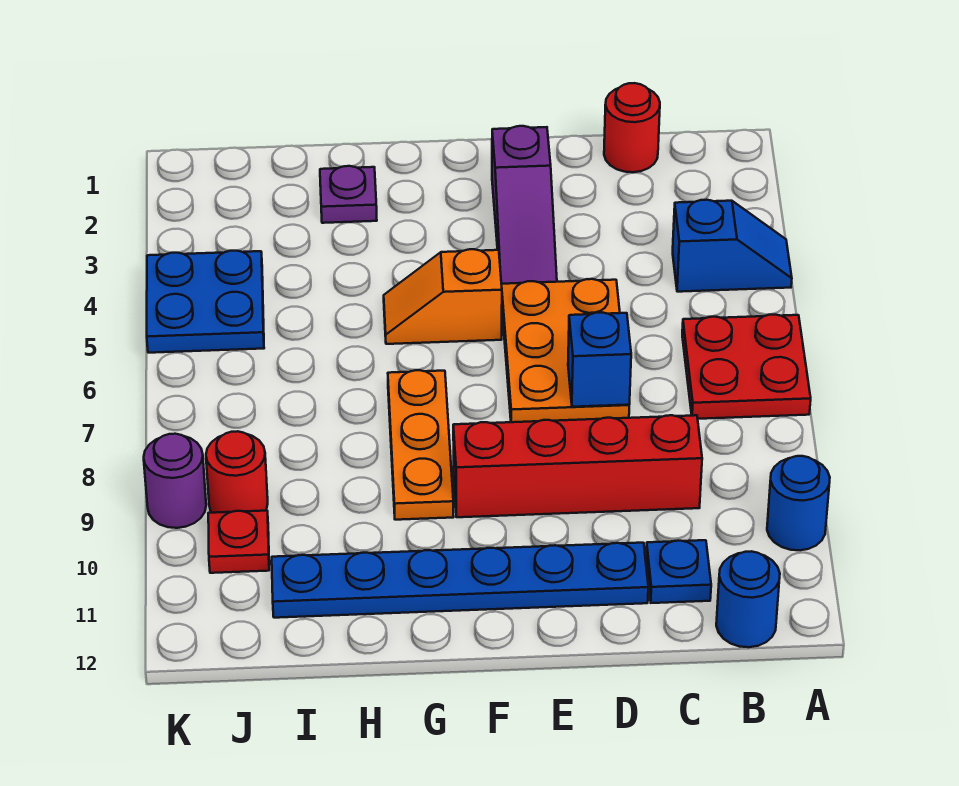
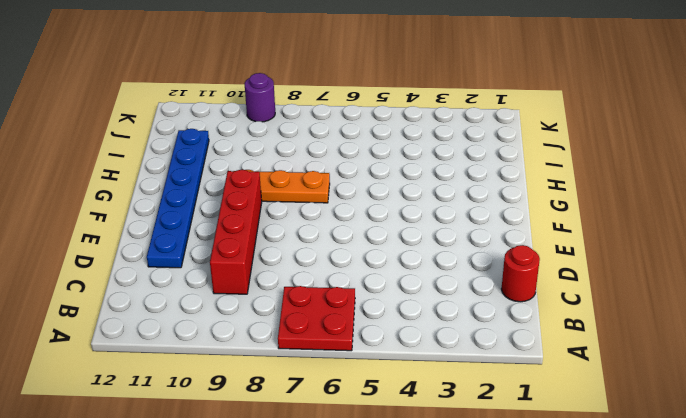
none -> blue slope A4:B4 level 1 top B
none -> blue round brick A10 level 1
none -> blue round brick B12 level 1

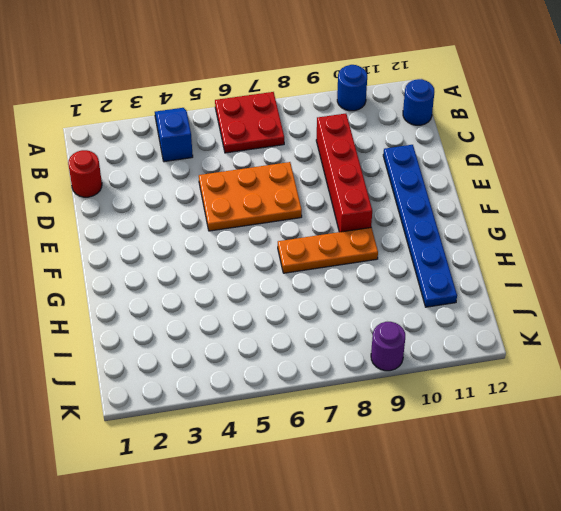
none -> blue plate C11 level 1
none -> purple slope E2:E4 level 1 top 2
none -> orange slope F5:G5 level 1 top F

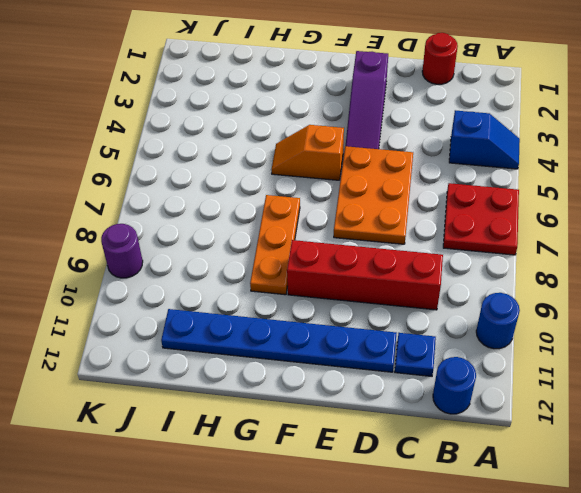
none -> purple plate H2 level 1
none -> blue plate J4:K5 level 1
none -> red round brick J9 level 1

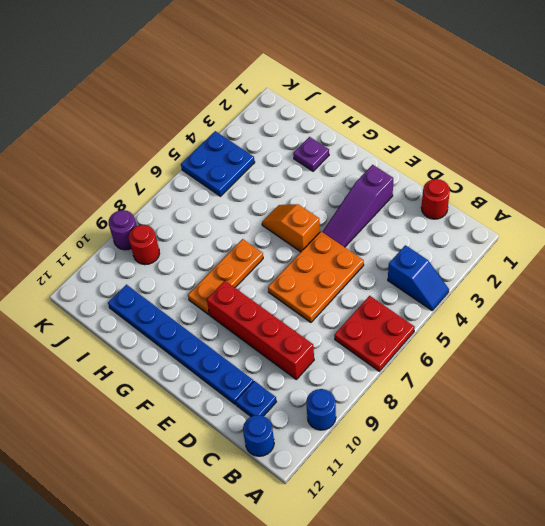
none -> red plate J10 level 1
none -> blue brick D7 level 2

